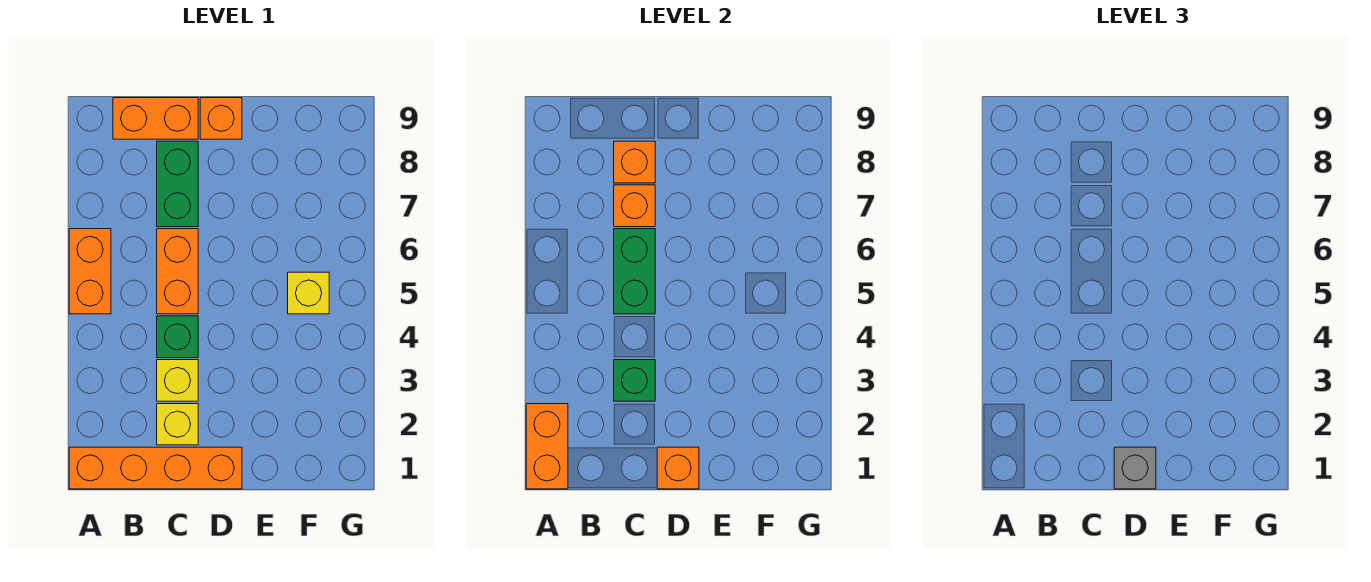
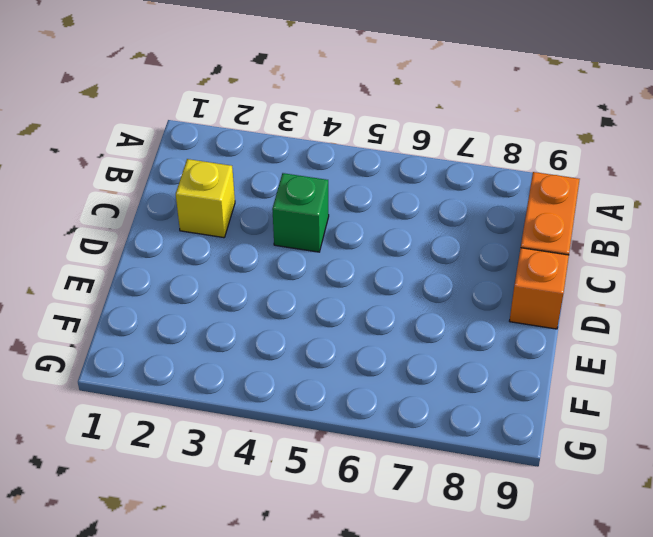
none -> orange brick A1:D1 level 1
none -> orange brick A5:A6 level 1
none -> yellow brick C3 level 1

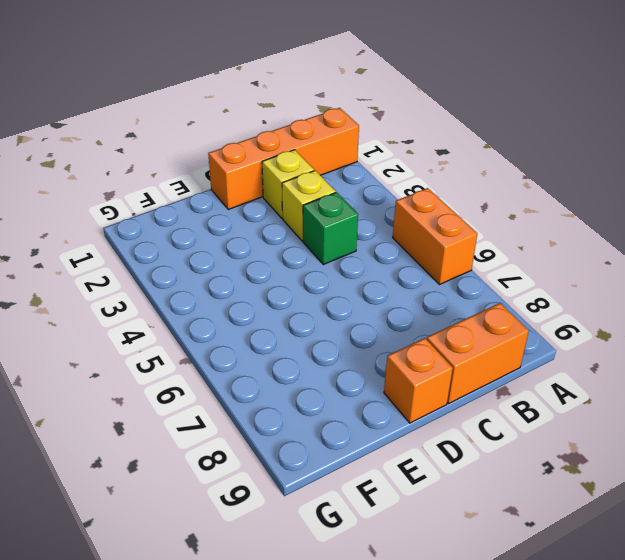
none -> orange brick C5:C6 level 1
none -> green brick C7:C8 level 1
none -> yellow brick F5 level 1

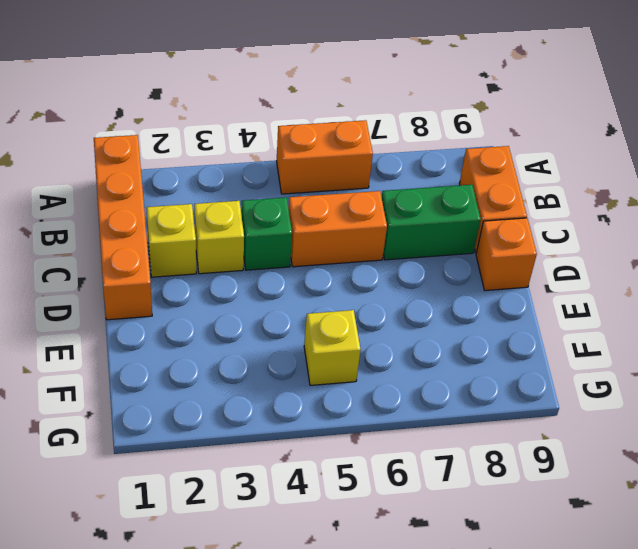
none -> orange brick A1:A2 level 2
none -> green brick C3 level 2
none -> green brick C5:C6 level 2

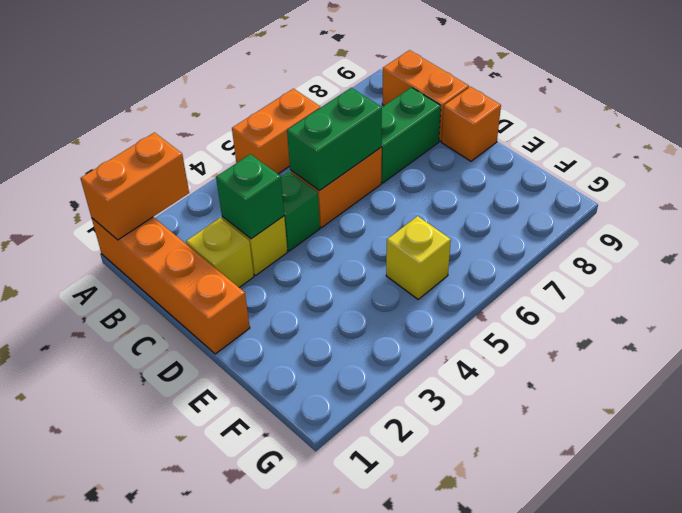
none -> orange brick C7 level 2
none -> orange brick C8 level 2
none -> orange brick D1 level 2

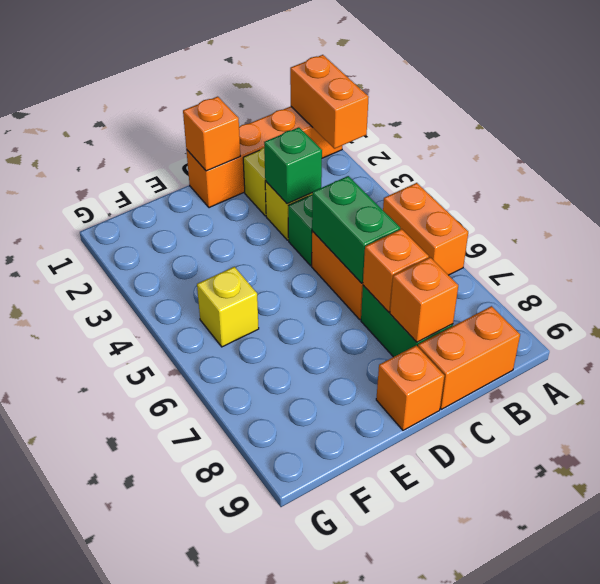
none -> grey brick D1 level 3

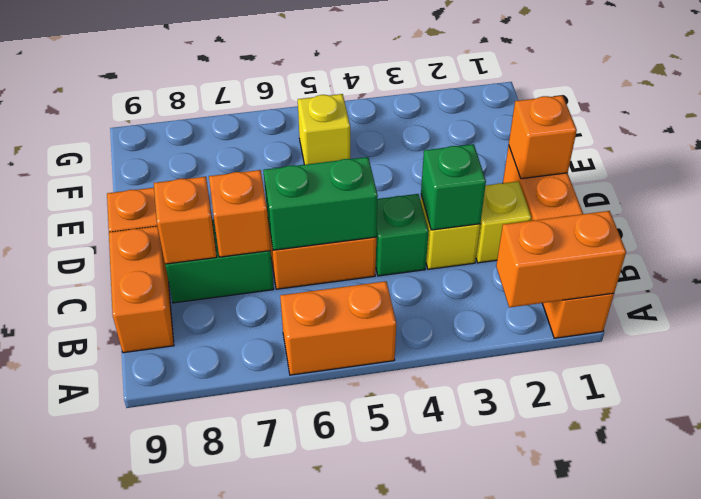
none -> grey brick D1 level 3

